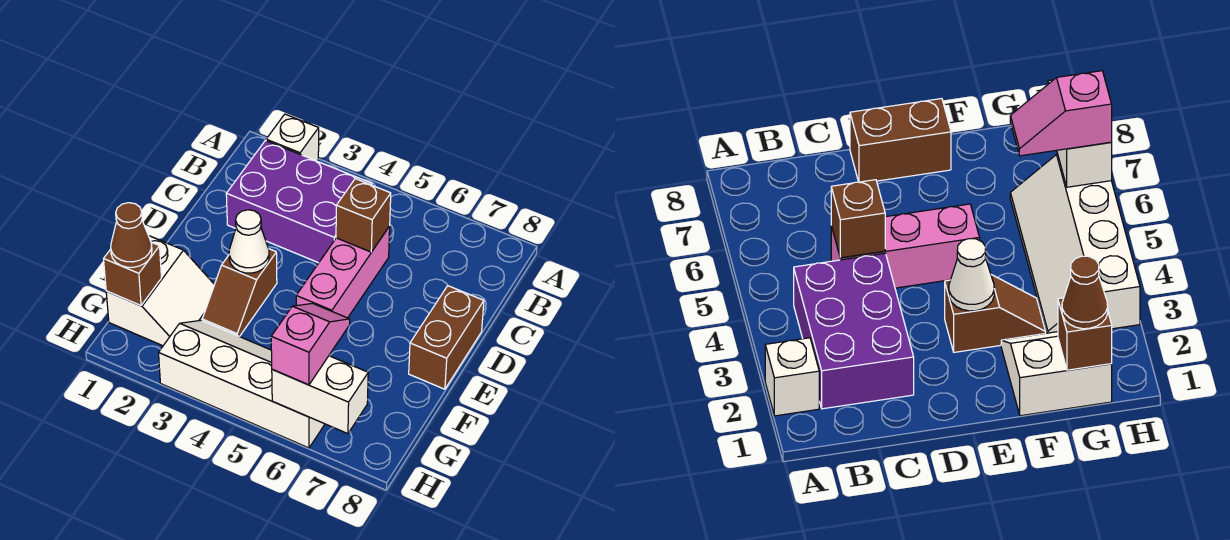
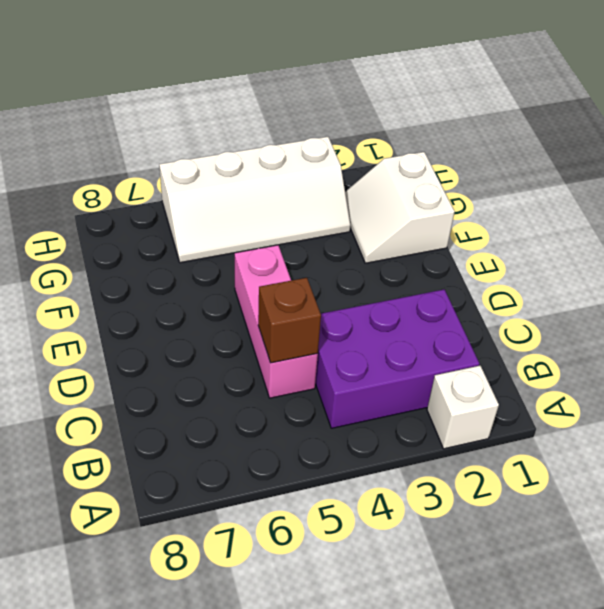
none -> brown brick D8:E8 level 1
none -> brown slope E3:F3 level 1 top E
none -> white cone E3 level 2

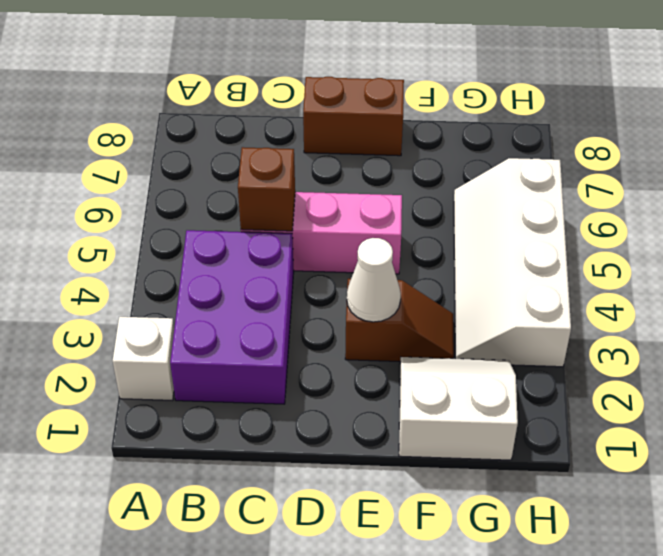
none -> brown brick G1 level 2
none -> white brick H6:H7 level 2
none -> brown cone G1 level 3

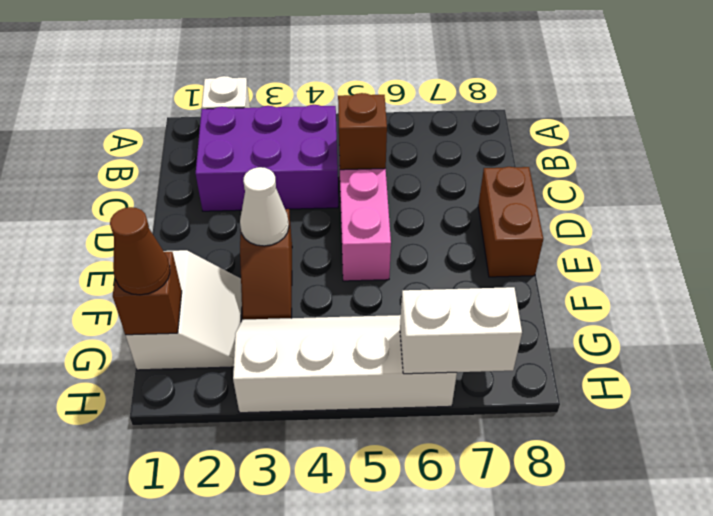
none -> pink slope G6:H6 level 3 top H

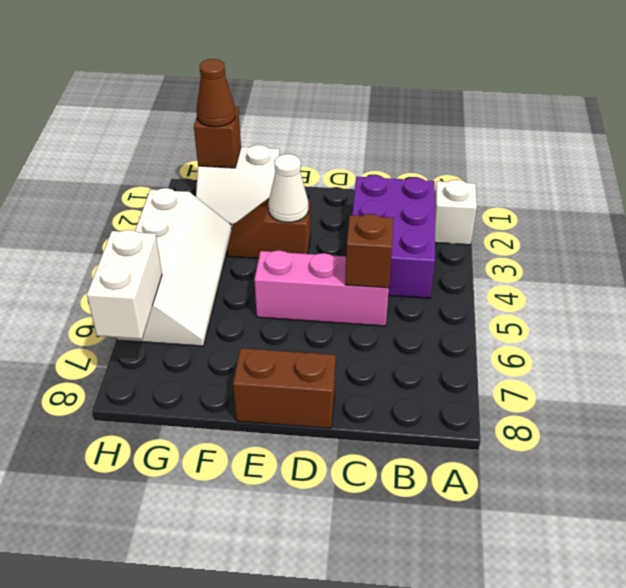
none -> pink slope G6:H6 level 3 top H

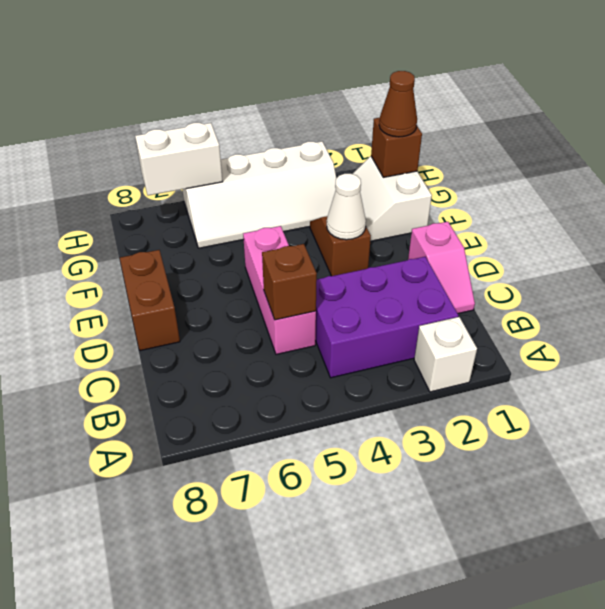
pink slope C1:D1 level 1 top D -> pink slope G6:H6 level 3 top H

